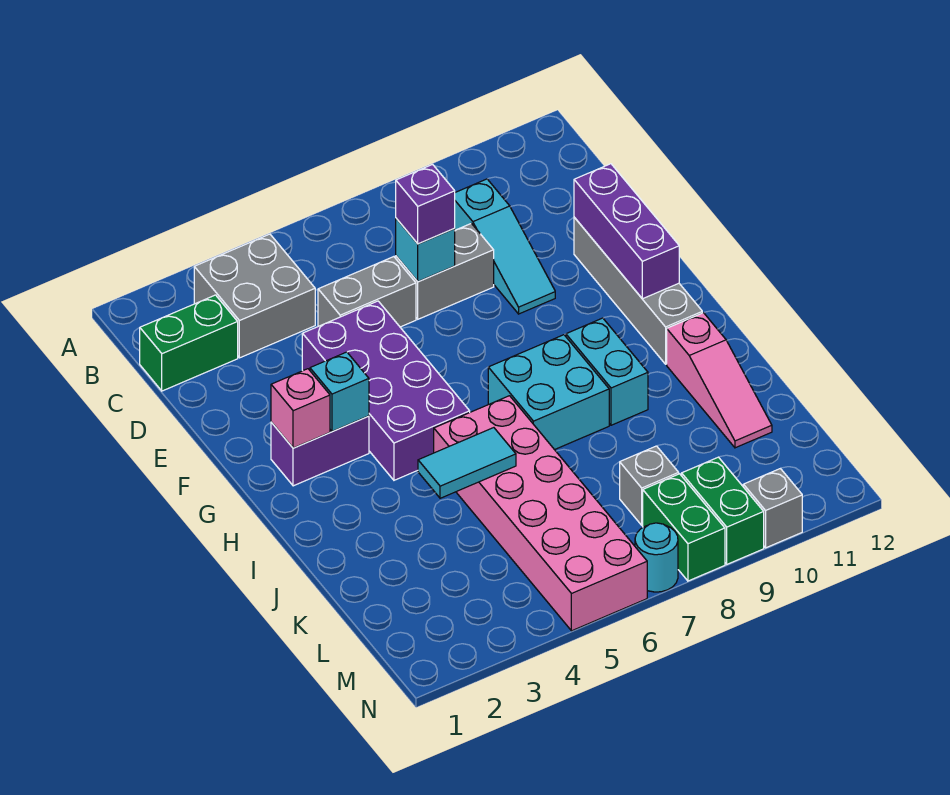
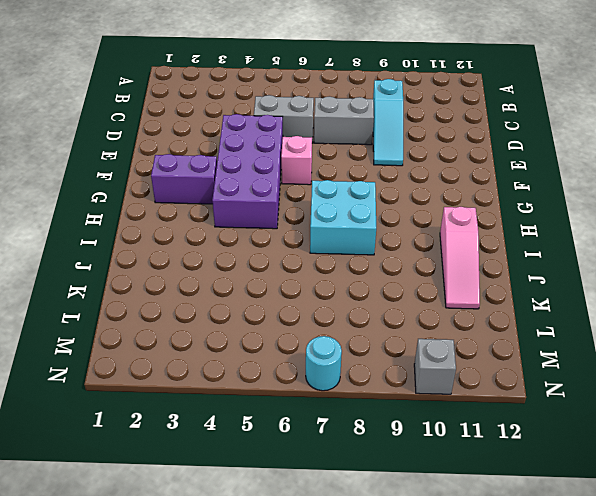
pink brick F6 level 1 -> pink brick G2 level 2
none -> grey brick B3:C4 level 1
none -> green brick C1:C2 level 1
none -> grey brick E11:H11 level 1

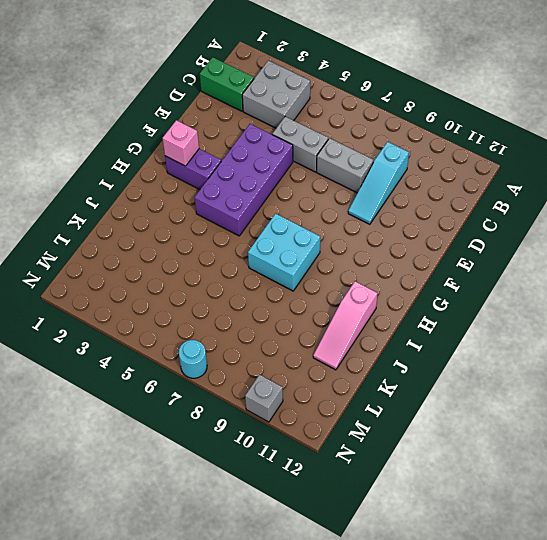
none -> grey brick E11:H11 level 1
none -> cyan brick H9:I9 level 1
none -> pink brick I5:N6 level 1

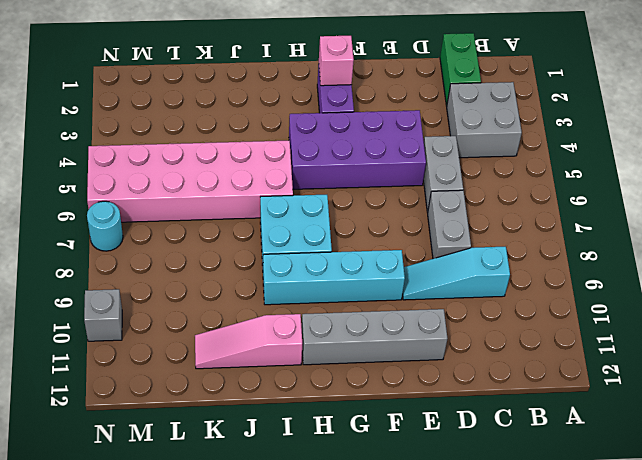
cyan brick F9:I9 level 1 -> cyan brick H9:I9 level 1
none -> grey brick L8 level 1
none -> green brick M8:N8 level 1
none -> green brick M9:N9 level 1

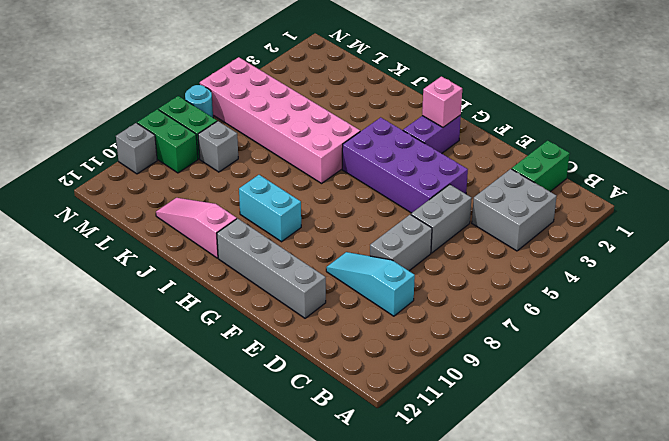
none -> cyan brick H7:I8 level 1
none -> cyan brick D7 level 2
none -> purple brick E11:G11 level 2

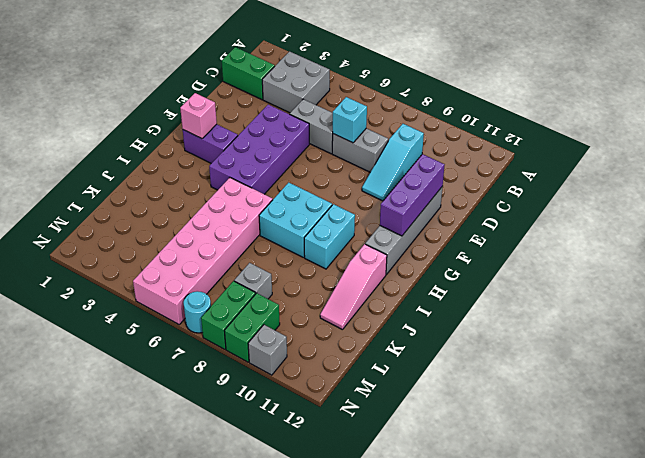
none -> cyan brick G3 level 2
none -> cyan tile J4:J5 level 2
none -> purple brick D7 level 3

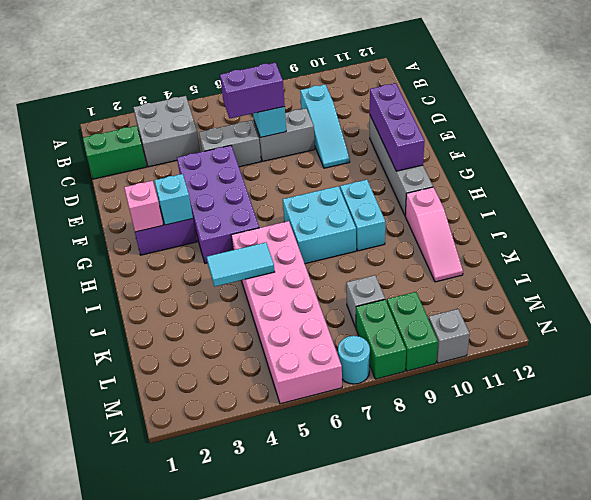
purple brick D6:D7 level 3 -> purple brick D7 level 3

